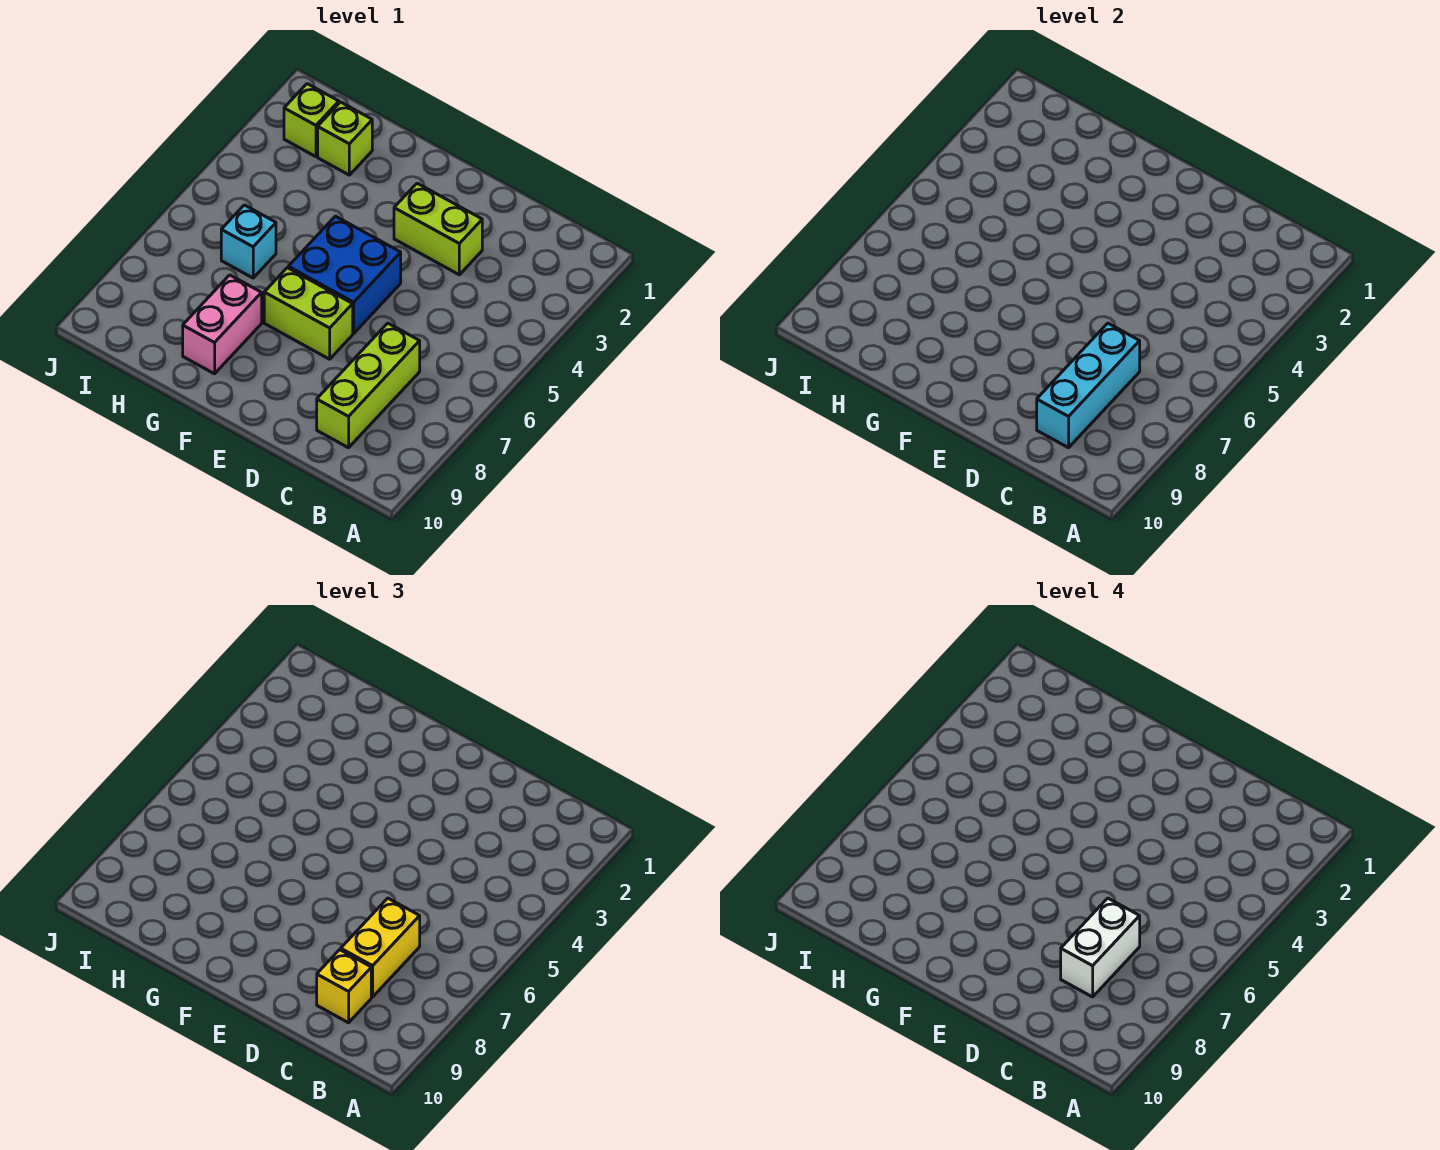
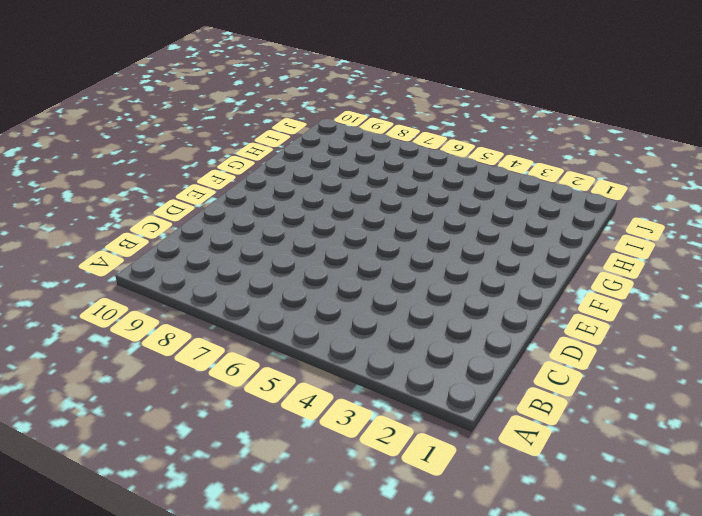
none -> lime brick C7:C9 level 1
none -> lime brick D3:E3 level 1
none -> blue brick E5:F6 level 1

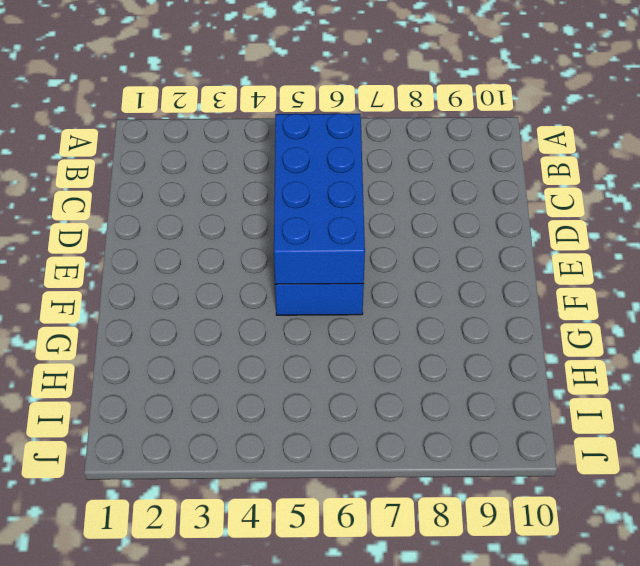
blue brick C5:F6 level 2 -> none
none -> lime brick C7:C9 level 1
none -> lime brick D3:E3 level 1
none -> lime brick E7:F7 level 1

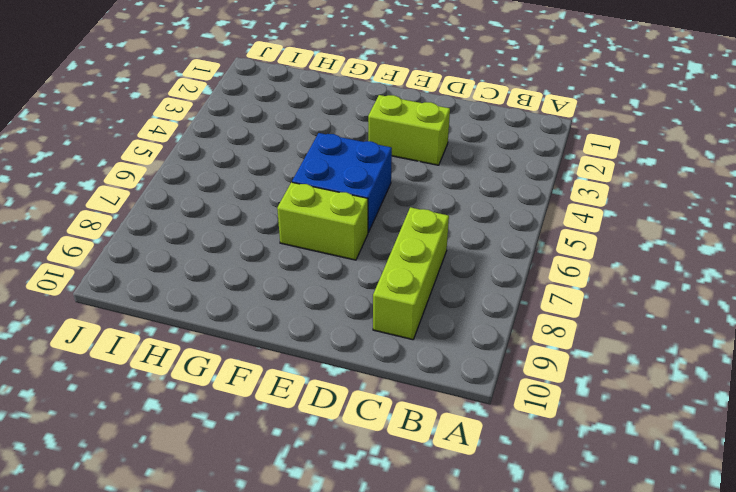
none -> pink brick G8:G9 level 1
none -> lime brick H2 level 1
none -> cyan brick H6 level 1

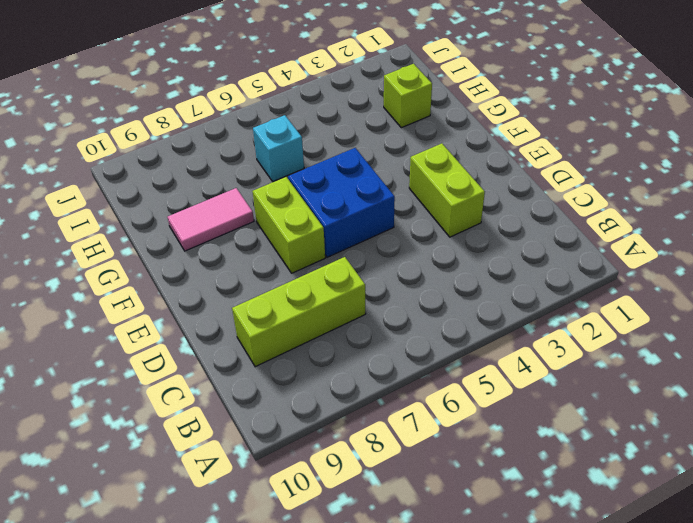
pink tile G8:G9 level 1 -> pink brick G8:G9 level 1
none -> lime brick I2 level 1
none -> cyan brick C7:C9 level 2
none -> yellow brick C7:C8 level 3

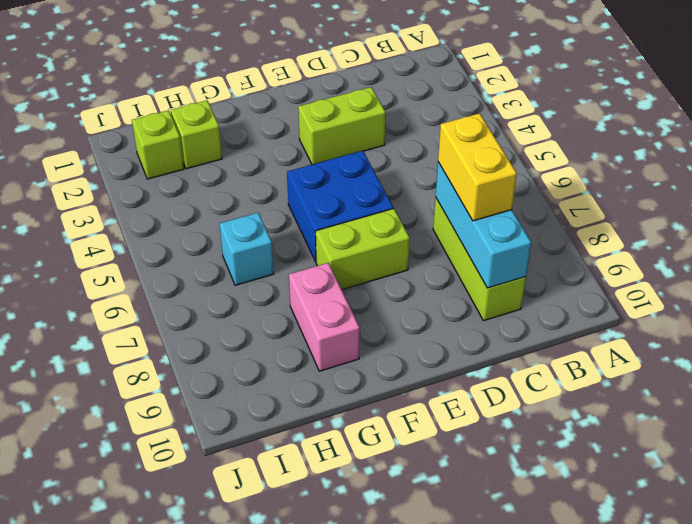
none -> yellow brick C9 level 3
none -> white brick C7:C8 level 4

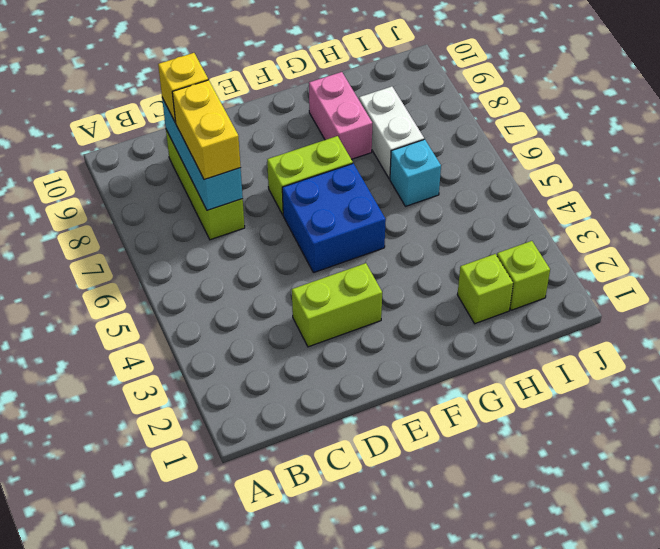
white brick H7:H8 level 1 -> white brick C7:C8 level 4

